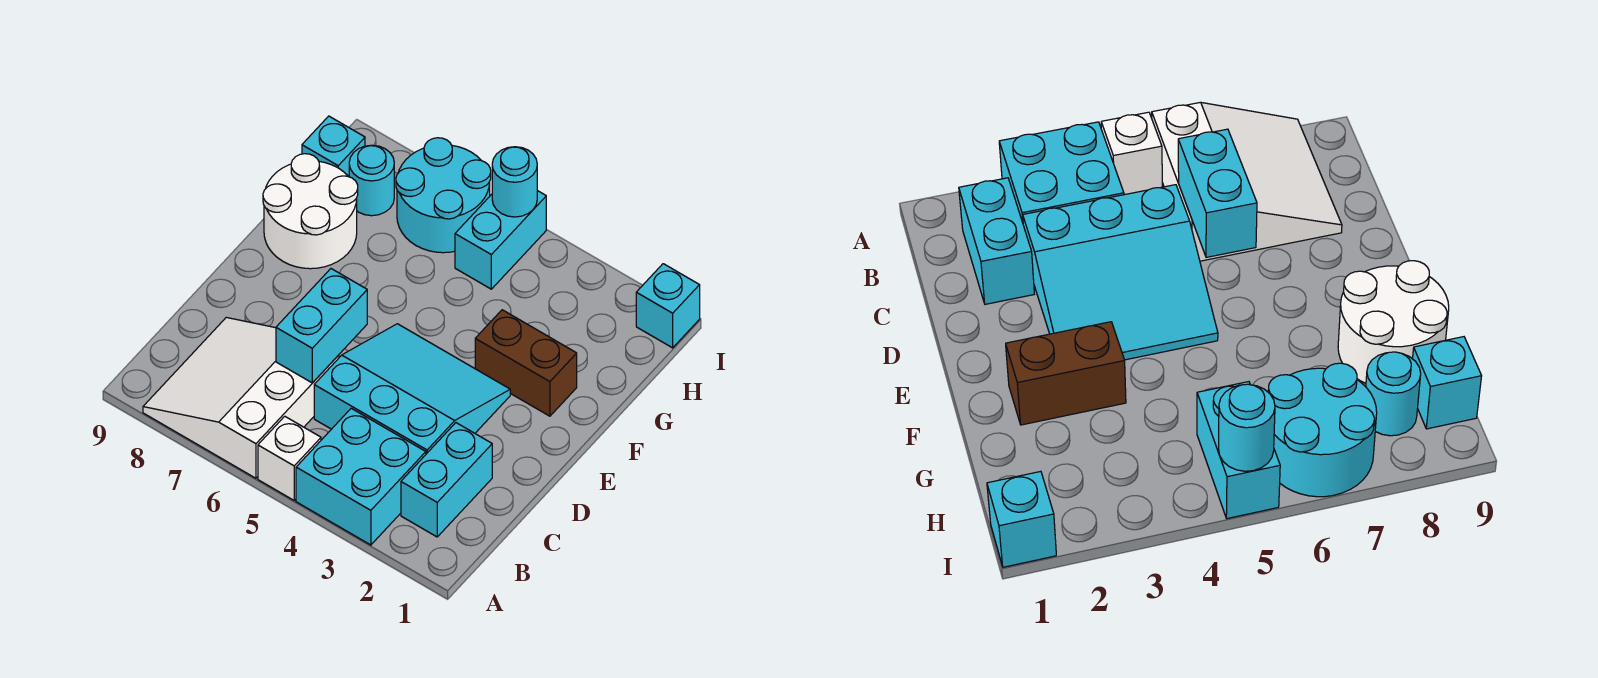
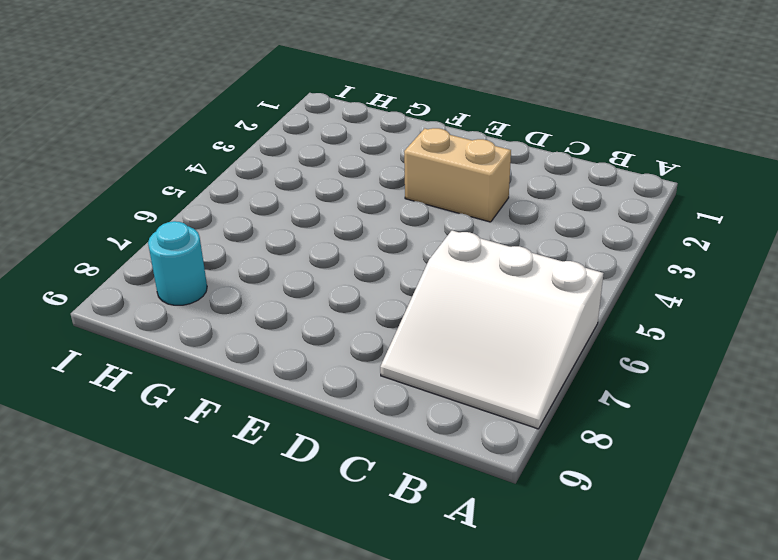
tan brick D3:E3 level 1 -> cyan slope C3:E5 level 1 top C
none -> cyan brick A3:B4 level 1
none -> white brick A5 level 1
none -> cyan brick B2:C2 level 1

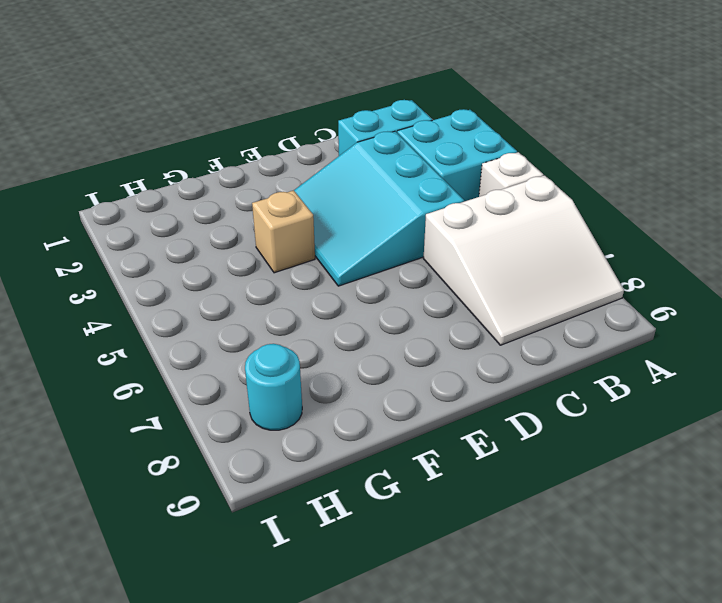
tan brick F4 level 1 -> none
none -> brown brick F2:F3 level 1
none -> white round brick F8:G9 level 1
none -> cyan brick H5:I5 level 1

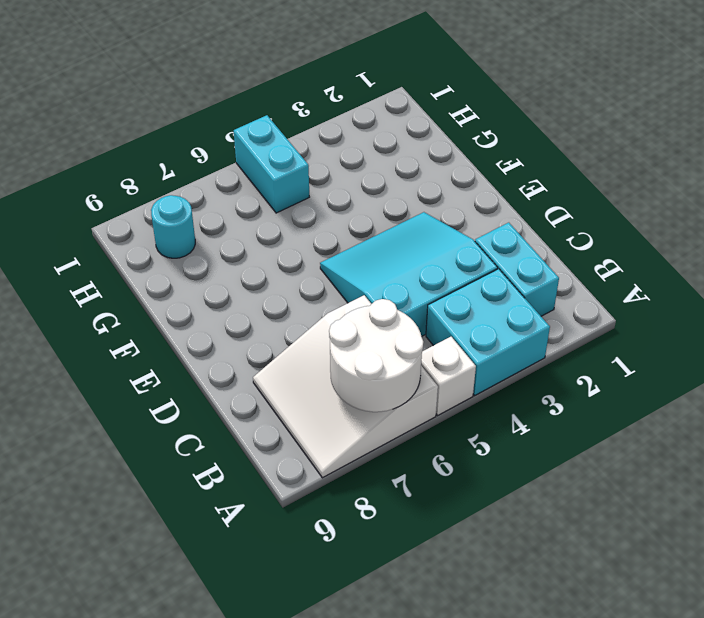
white round brick A6:B7 level 2 -> white round brick F8:G9 level 1
none -> brown brick F2:F3 level 1
none -> cyan round brick H6:I7 level 1
none -> cyan brick H9 level 1

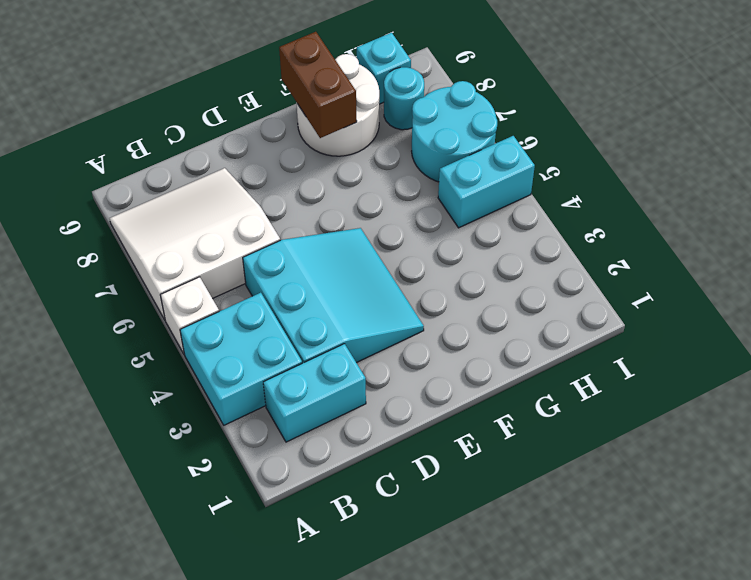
brown brick F8:F9 level 2 -> brown brick F2:F3 level 1
none -> cyan brick I1 level 1
none -> cyan brick C6:D6 level 2
none -> cyan round brick I5 level 2

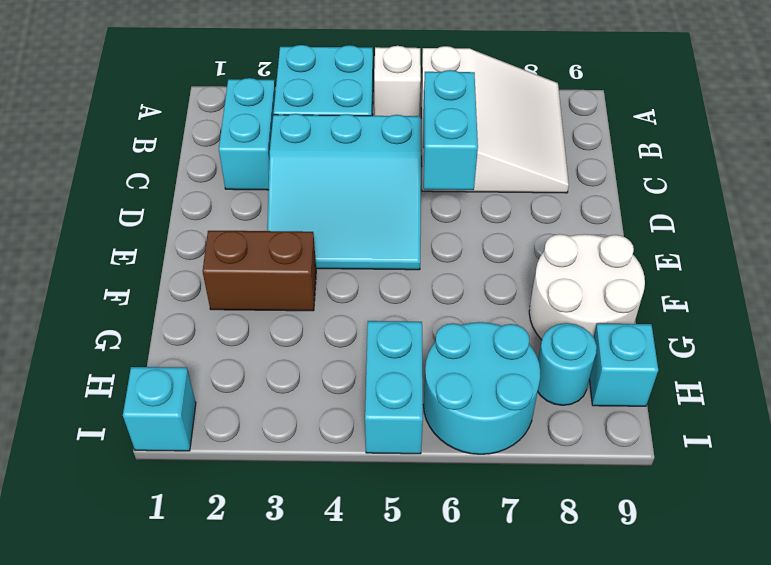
none -> cyan round brick I5 level 2

